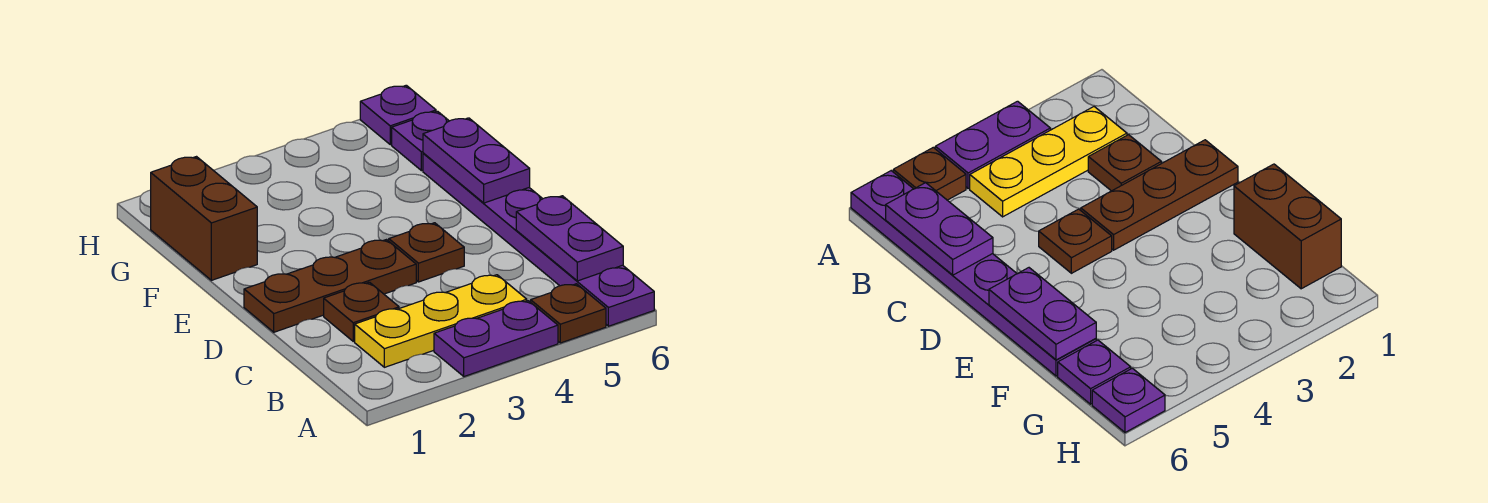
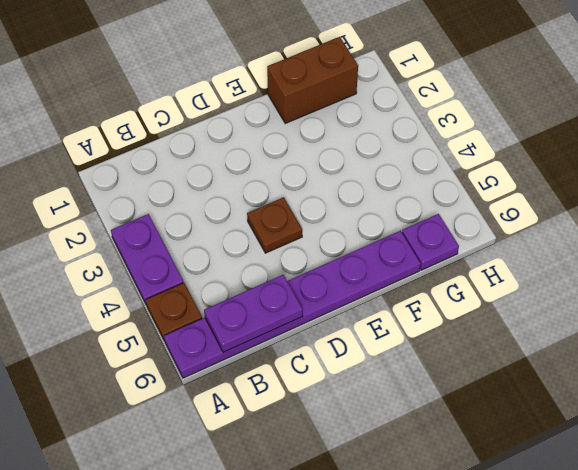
none -> yellow plate B2:B4 level 1
none -> brown plate C2 level 1
none -> brown plate D1:D3 level 1

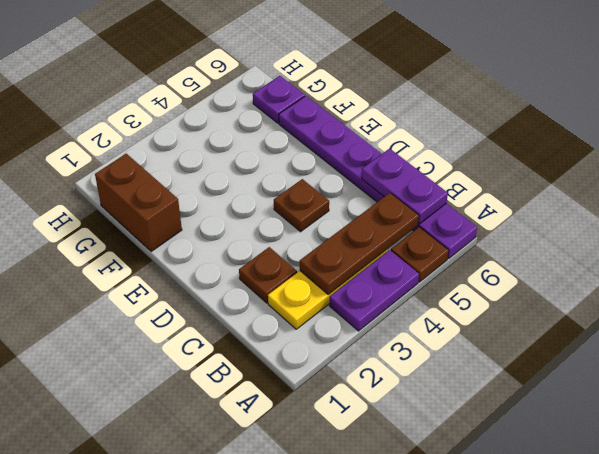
brown plate B3:B5 level 2 -> brown plate D1:D3 level 1
none -> purple plate H6 level 1
none -> purple plate E6:F6 level 2

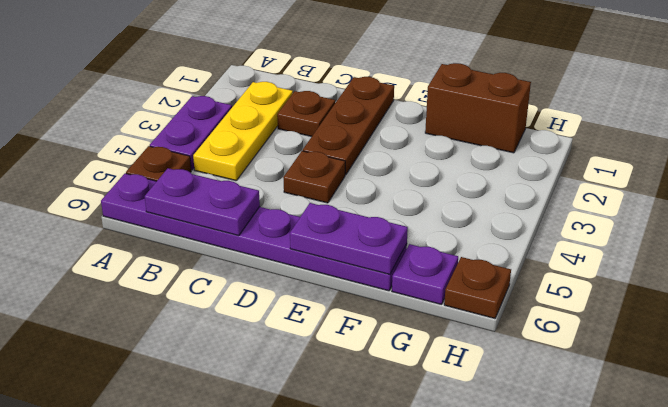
brown plate H6 level 1 -> purple plate H6 level 1

